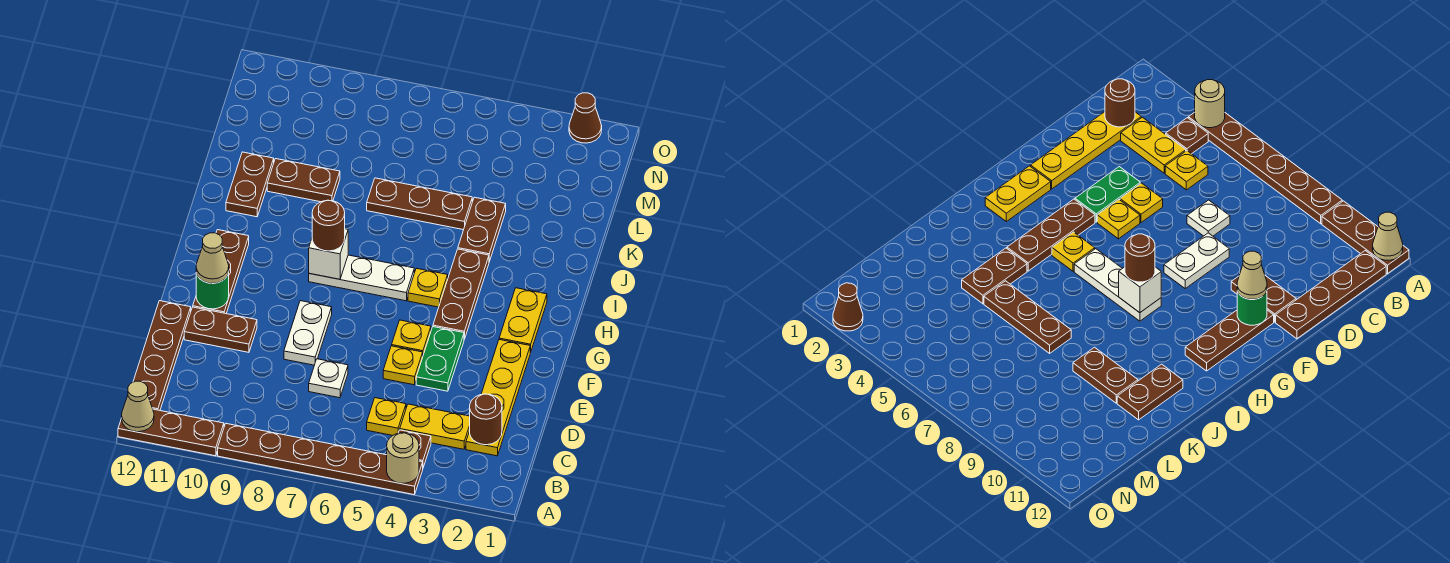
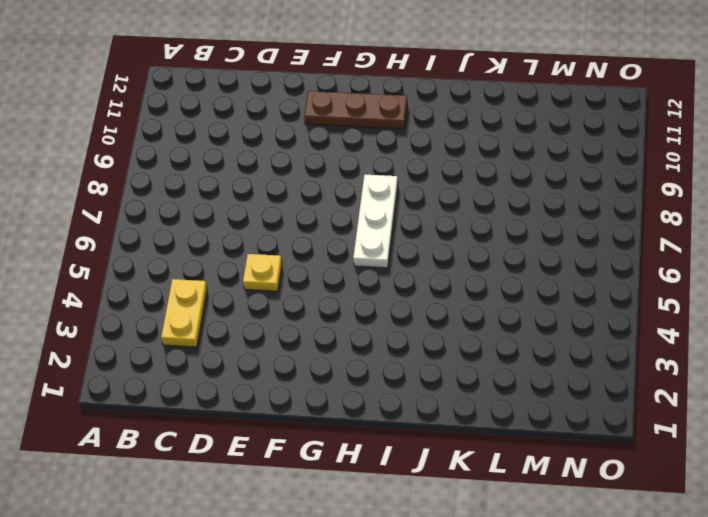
none -> brown plate A4:A9 level 1
none -> brown plate A10:A12 level 1
none -> brown plate B4 level 1
none -> brown plate B12:E12 level 1

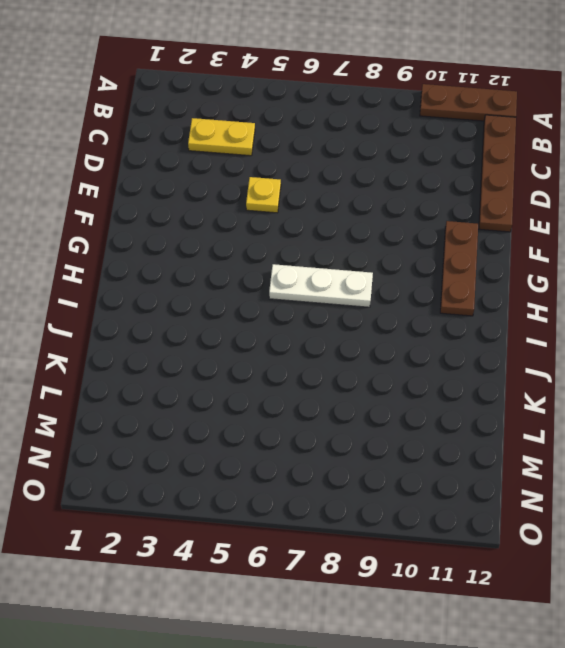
none -> brown plate A4:A9 level 1
none -> brown plate B4 level 1
none -> yellow plate C2:F2 level 1
none -> yellow plate C5 level 1

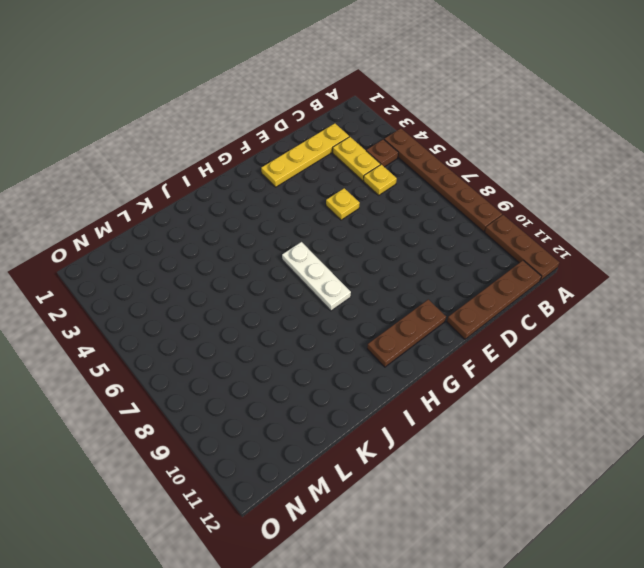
none -> white plate D7 level 1
none -> green plate E4:F4 level 1
none -> white plate E8:F8 level 1
none -> brown plate E10:E11 level 1

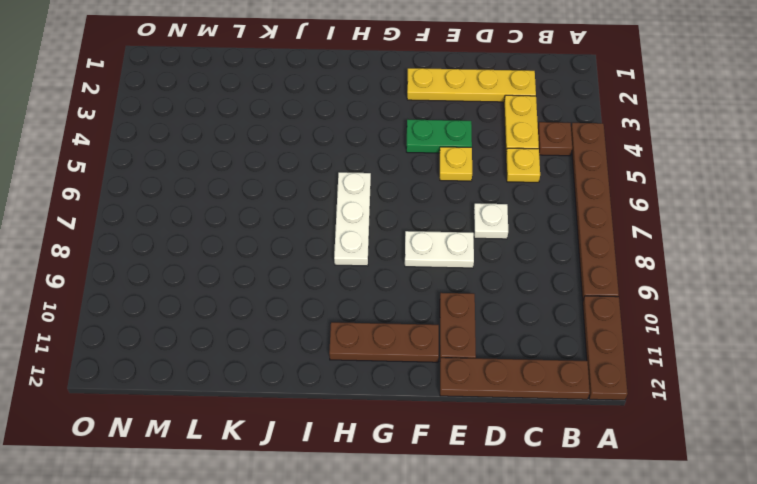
none -> yellow plate F5 level 1
none -> yellow plate G2:H2 level 1
none -> brown plate G4:I4 level 1
none -> yellow plate H5 level 1

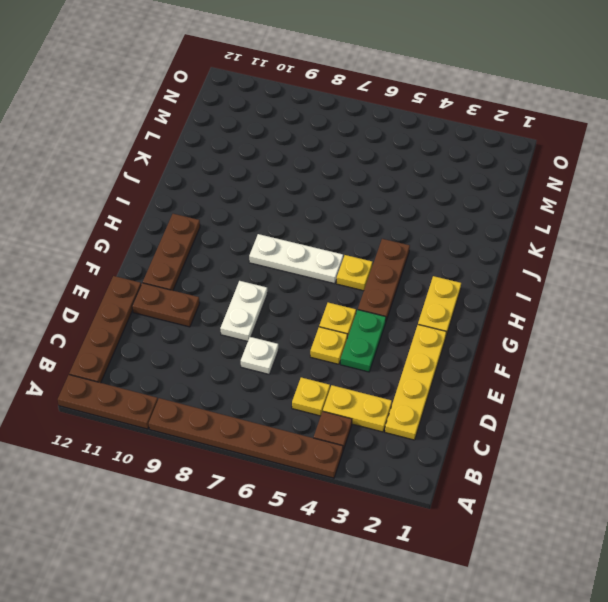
none -> brown plate J4:K4 level 1
none -> brown plate J11:K11 level 1
none -> brown plate K5:K7 level 1
none -> brown plate K9:K10 level 1

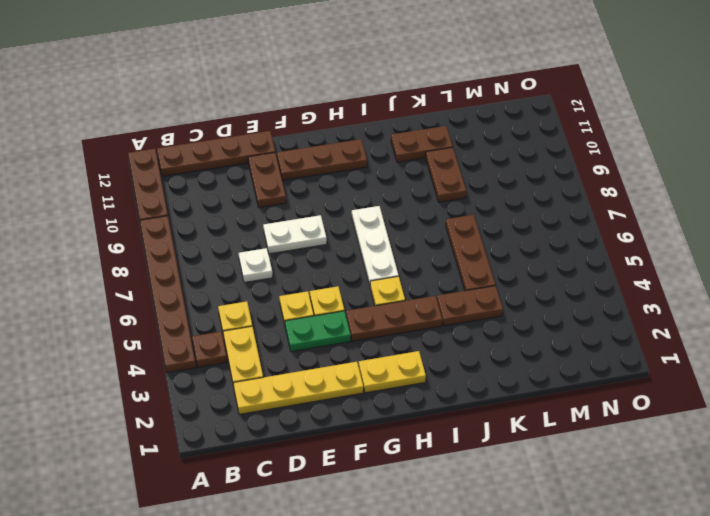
none -> brown cone O2 level 1
none -> tan round brick A4 level 2
none -> tan cone A12 level 2
none -> brown round brick C2 level 2

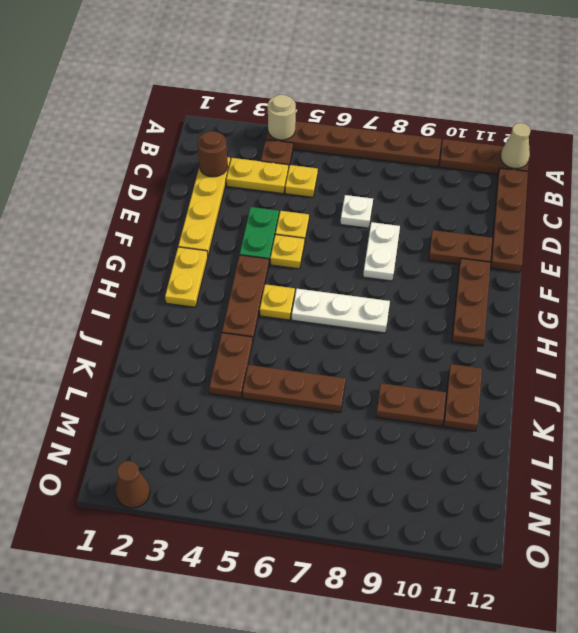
none -> green round brick F11 level 2
none -> white brick H8 level 2
none -> tan cone F11 level 3
none -> brown round brick H8 level 3

